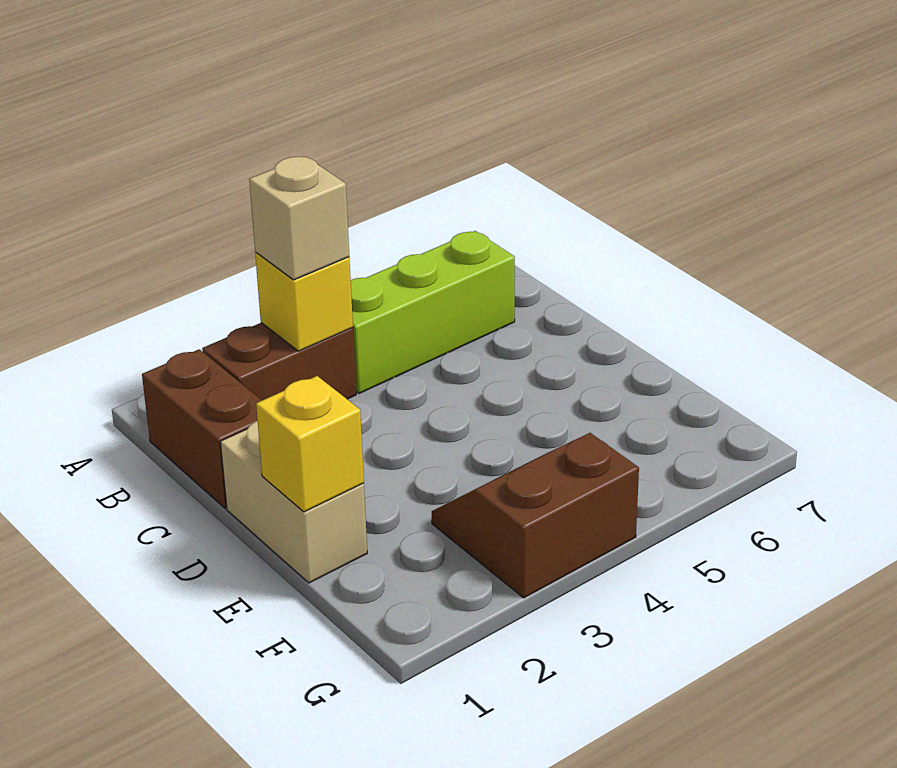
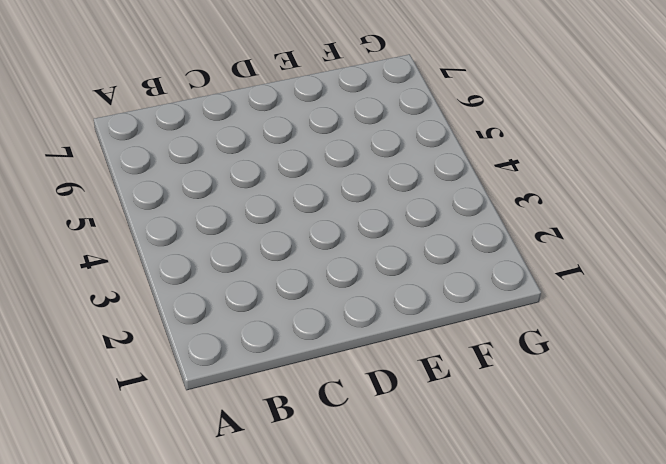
none -> brown brick B1:C1 level 1
none -> brown brick B2:B3 level 1

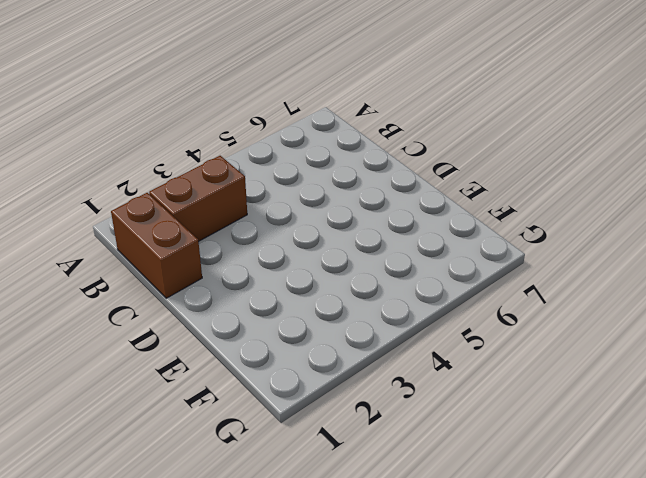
none -> lime brick B4:B6 level 1
none -> tan brick D1:E1 level 1

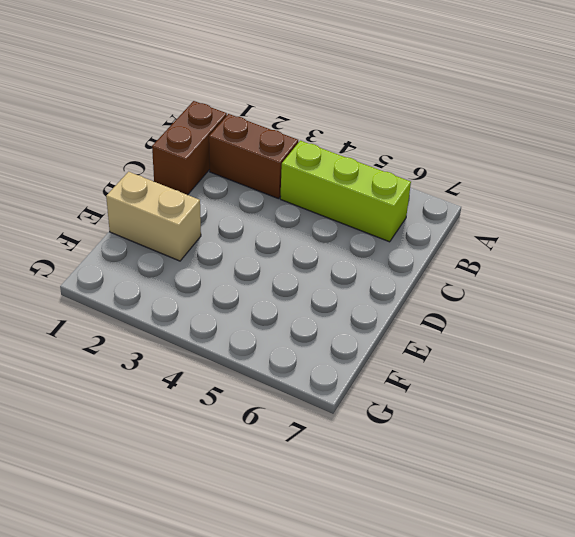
tan brick E1:E2 level 1 -> tan brick D1:E1 level 1
none -> brown slope F3:G4 level 1 top G
none -> yellow brick B3 level 2

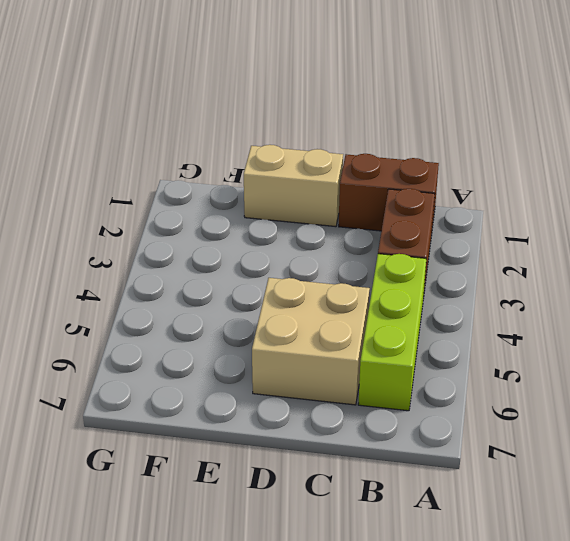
tan brick C5:D6 level 1 -> none
none -> brown slope F3:G4 level 1 top G
none -> yellow brick B3 level 2

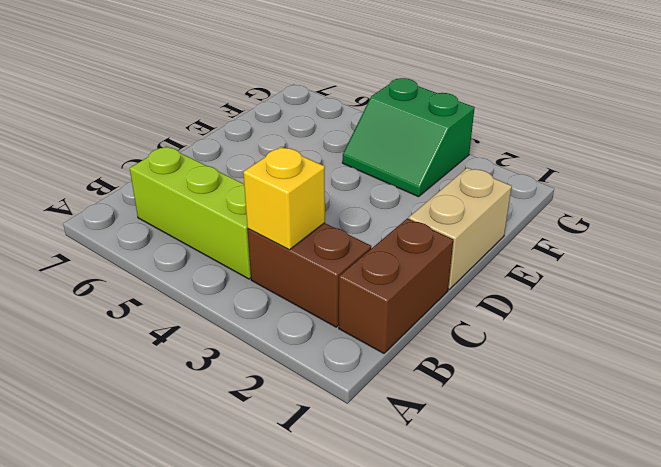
green slope F3:G4 level 1 top G -> brown slope F3:G4 level 1 top G
none -> yellow brick E1 level 2
none -> tan brick B3 level 3

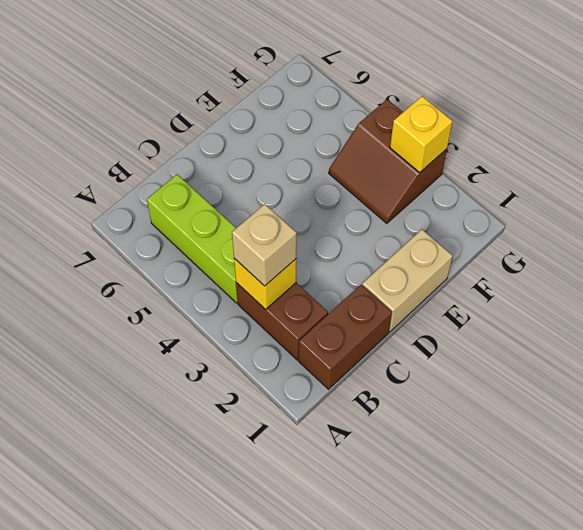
yellow brick G3 level 2 -> yellow brick E1 level 2

